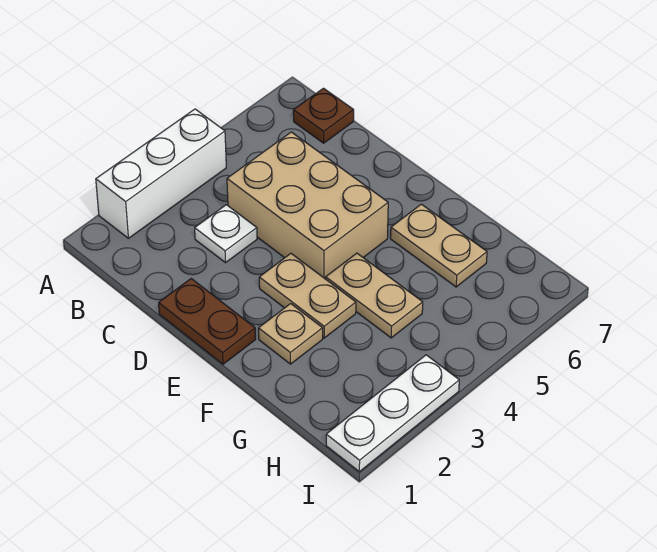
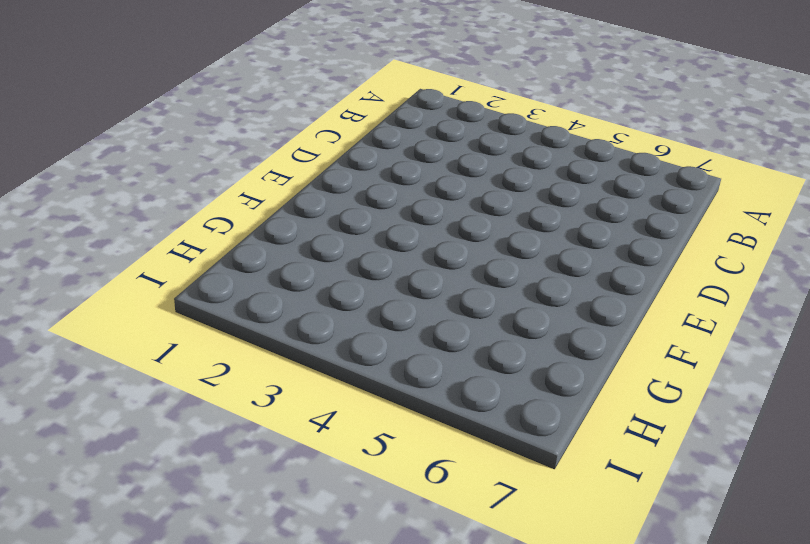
none -> white brick A2:A4 level 1
none -> brown plate B7 level 1

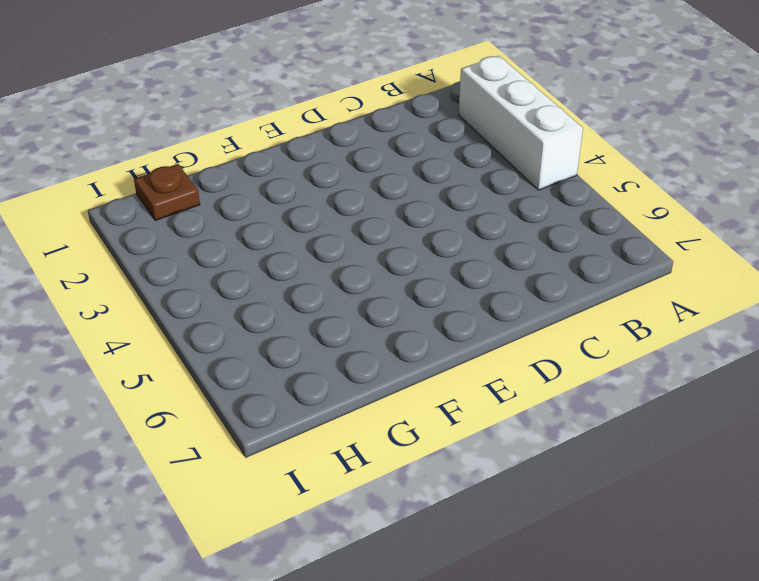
brown plate H1 level 1 -> brown plate B7 level 1
none -> white plate C3 level 1
none -> tan brick C4:E5 level 1

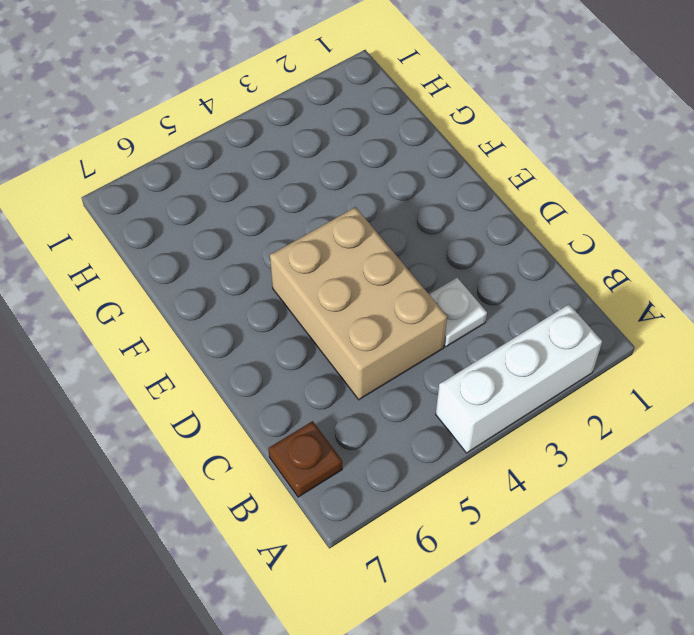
none -> brown plate D1:E1 level 1
none -> tan plate E3:F3 level 1

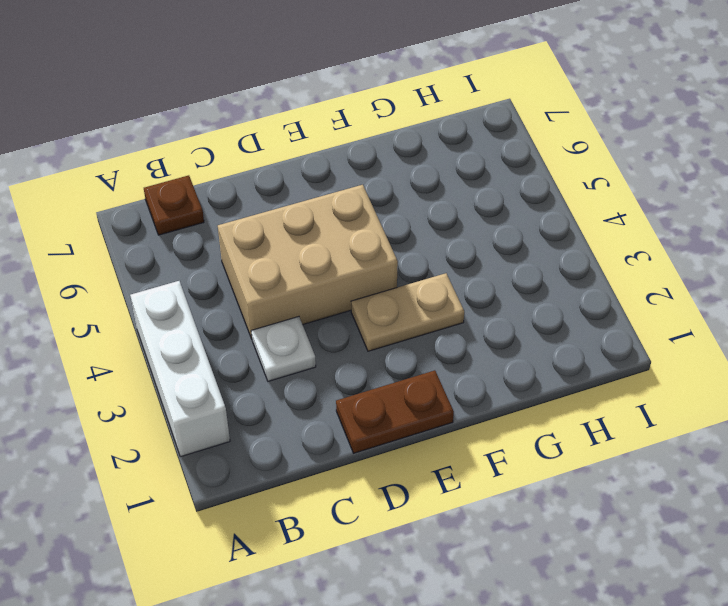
none -> tan plate F2 level 1
none -> tan plate F4:G4 level 1

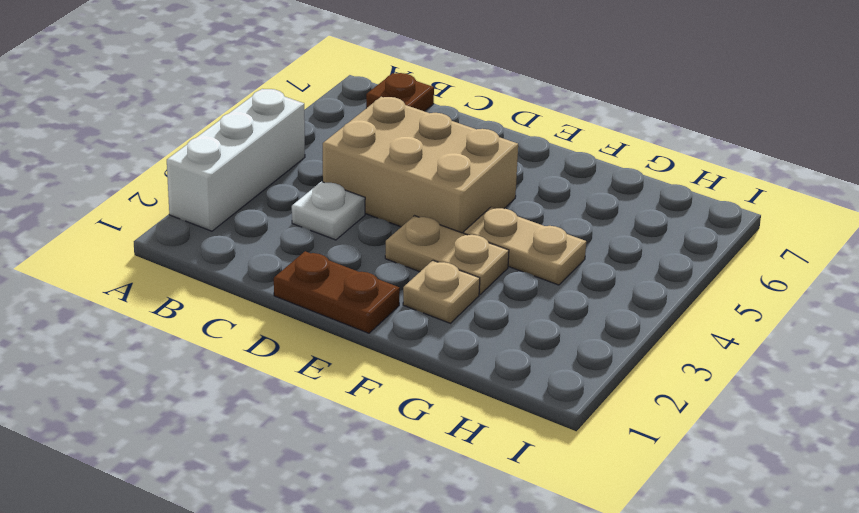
none -> tan plate F6:G6 level 1
none -> white plate I1:I3 level 1

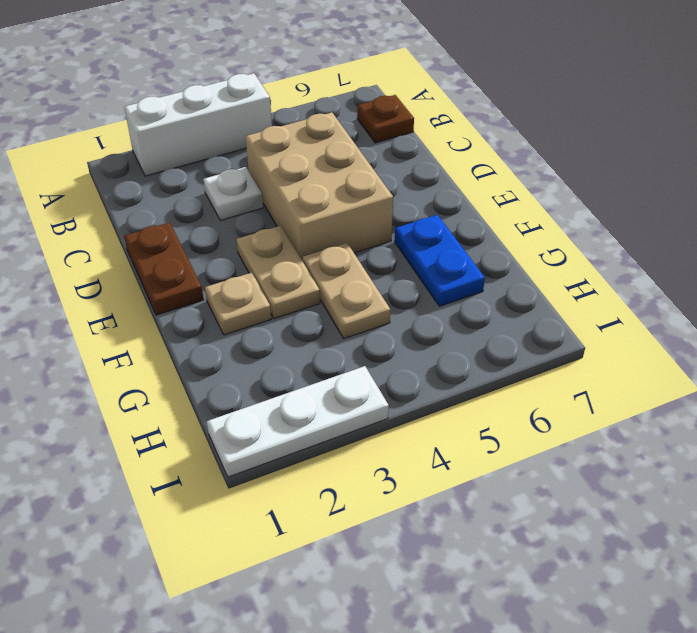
blue plate F6:G6 level 1 -> tan plate F6:G6 level 1

